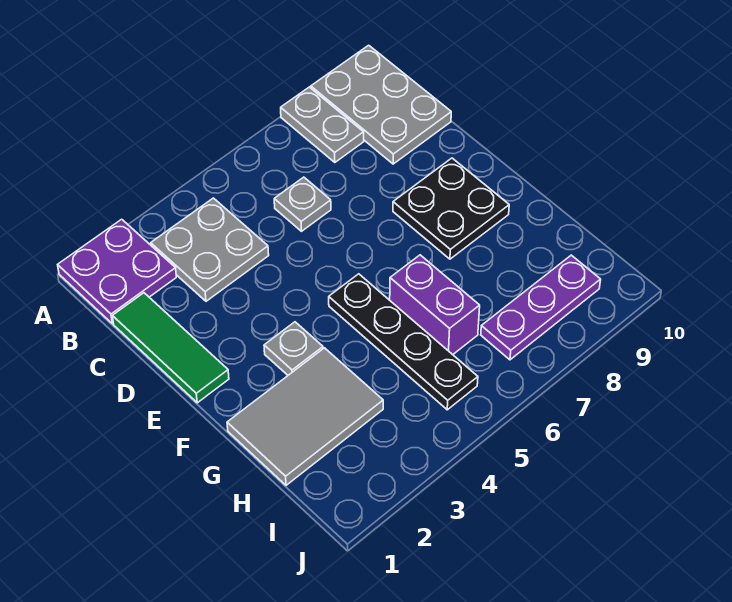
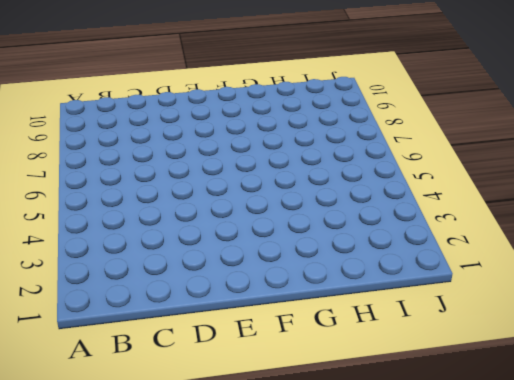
none -> purple plate A1:B2 level 1
none -> grey plate A8:B8 level 1
none -> grey plate A9:C10 level 1

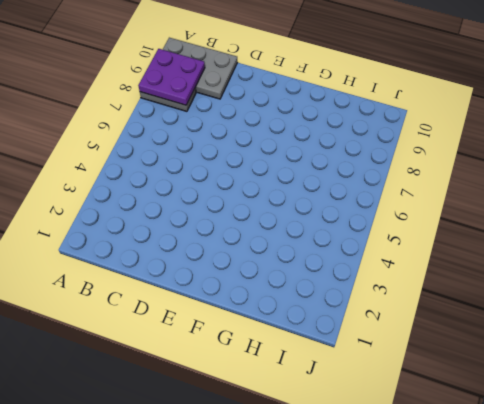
purple plate A8:B9 level 2 -> purple plate A1:B2 level 1
none -> grey plate B3:C4 level 1
none -> green tile C1:E1 level 1
none -> grey plate C6 level 1

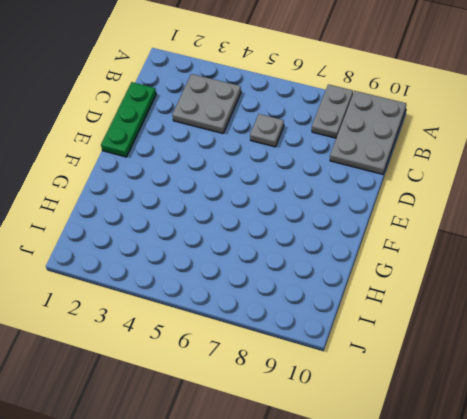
green plate C1:E1 level 1 -> green tile C1:E1 level 1
none -> purple plate A1:B2 level 1
none -> black plate E8:F9 level 1
none -> grey plate F3 level 1

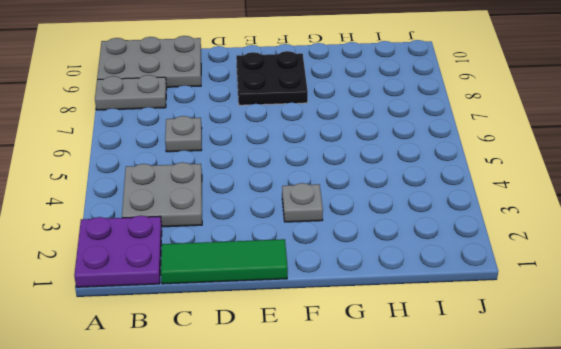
none -> black plate F5:I5 level 1
none -> grey tile G1:H3 level 1
none -> purple brick G6:H6 level 1

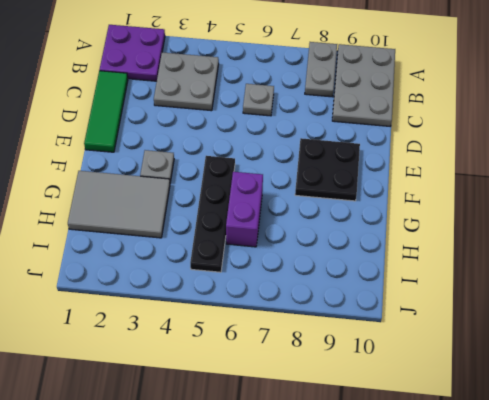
none -> purple plate I7:I9 level 1

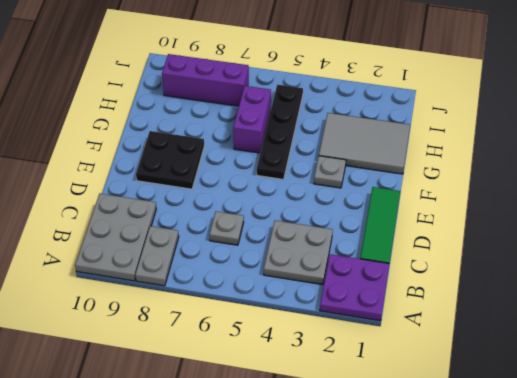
purple brick I7:I9 level 1 -> purple plate I7:I9 level 1

